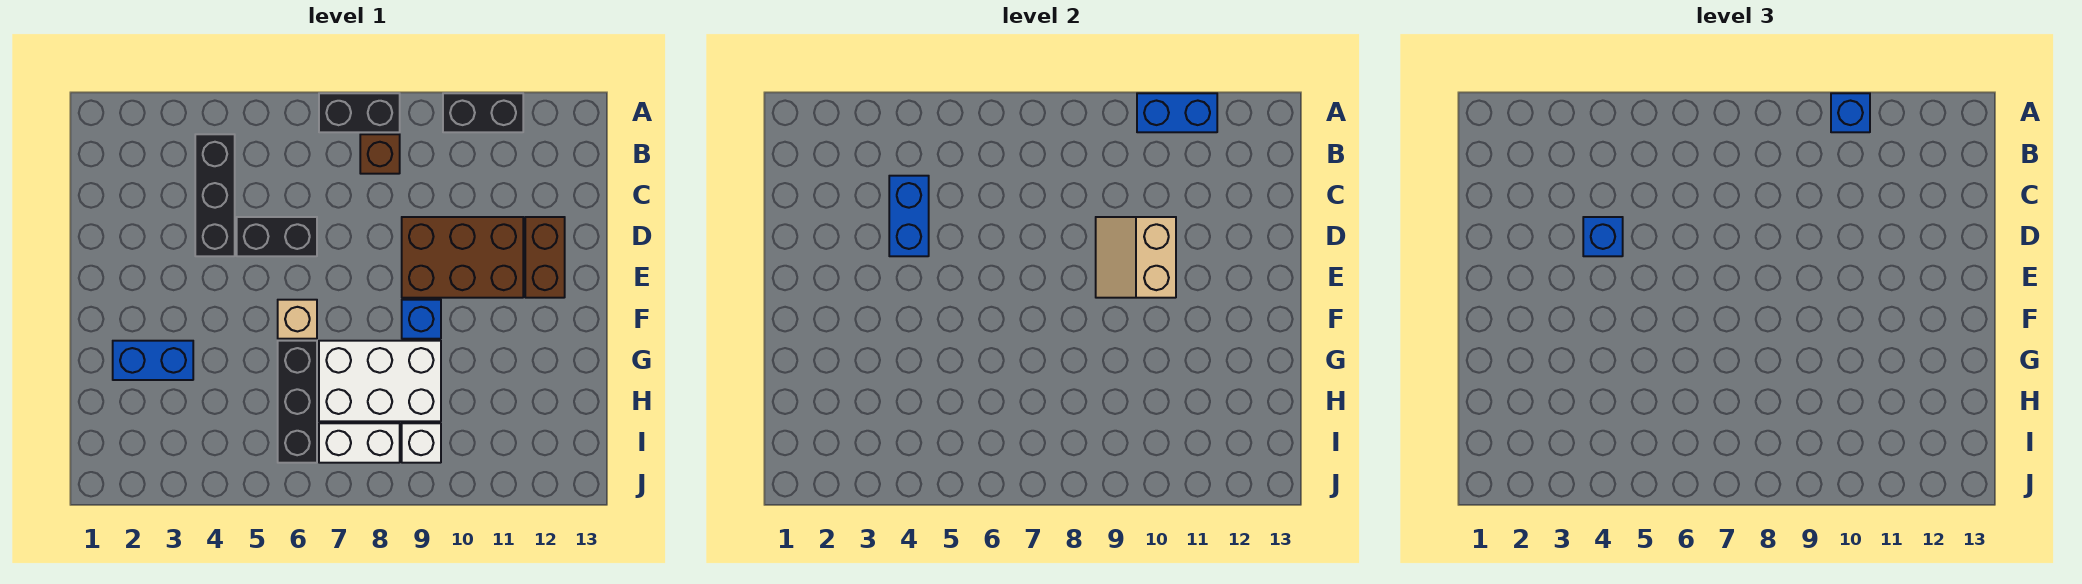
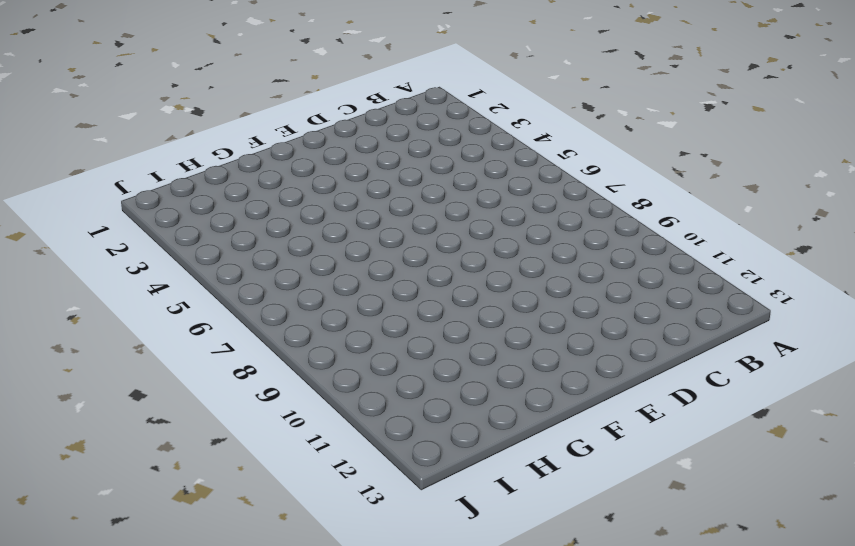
none -> black brick A7:A8 level 1
none -> black brick A10:A11 level 1
none -> black brick B4:D4 level 1

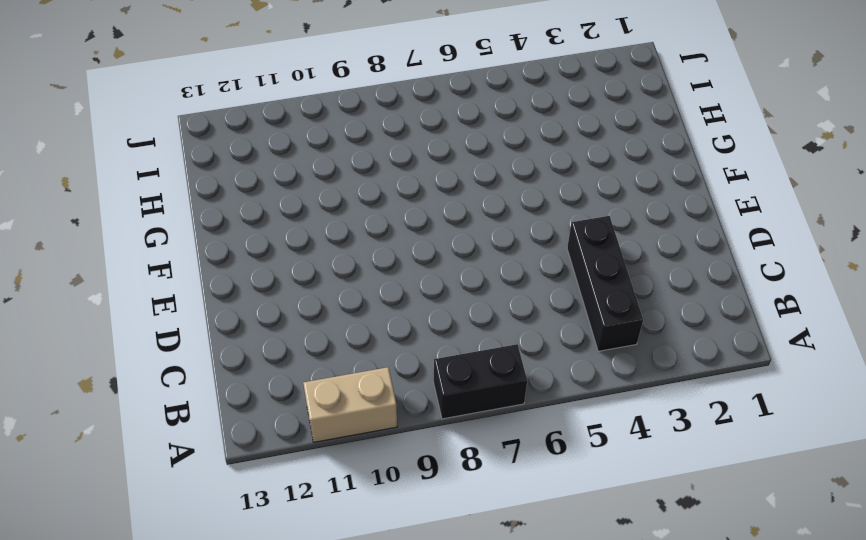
tan brick A10:A11 level 1 -> black brick A10:A11 level 1
none -> brown brick B8 level 1
none -> black brick D5:D6 level 1
none -> brown brick D9:E11 level 1

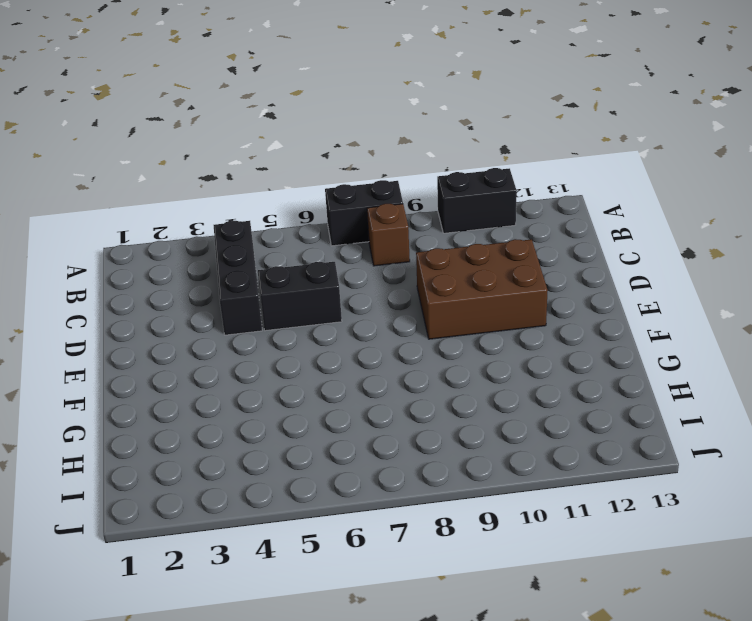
none -> brown brick D12:E12 level 1
none -> tan brick F6 level 1
none -> blue brick F9 level 1

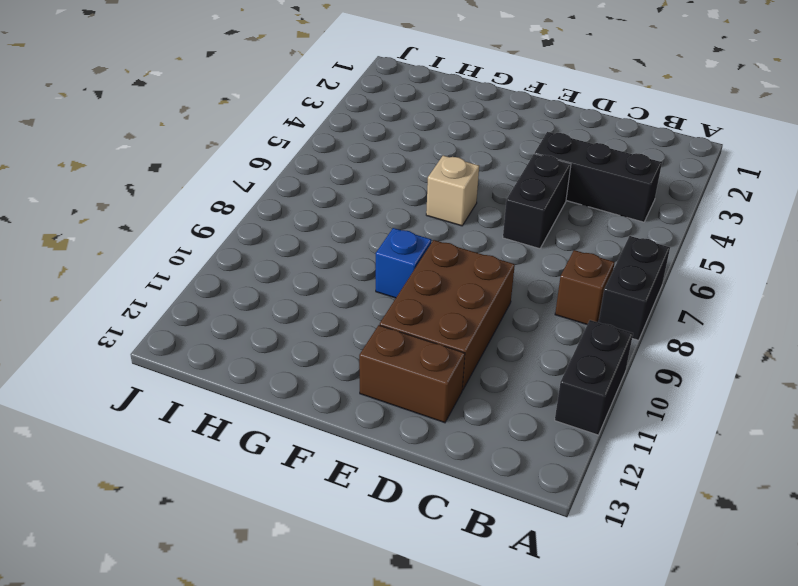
none -> blue brick G2:G3 level 1
none -> black brick G6:I6 level 1
none -> white brick G7:H9 level 1

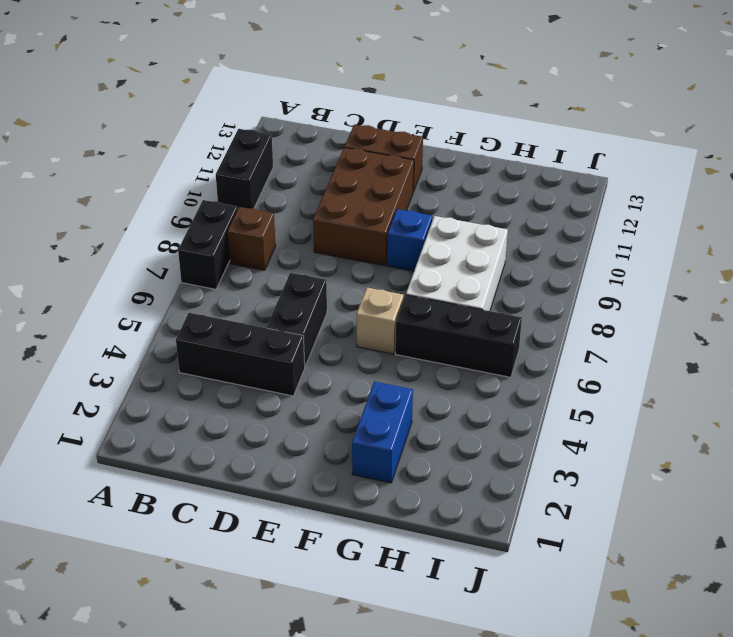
none -> white brick I7:I8 level 1
none -> white brick I9 level 1
none -> blue brick A10:A11 level 2

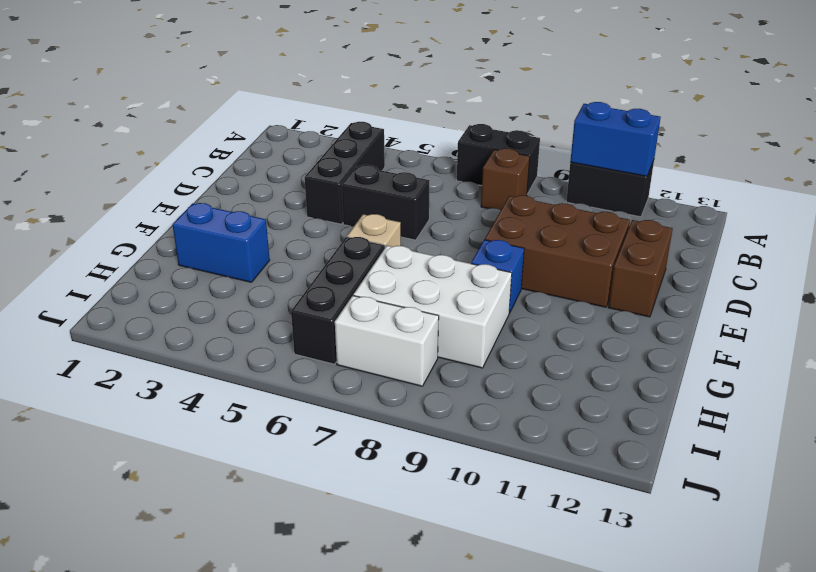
none -> white brick I9 level 1
none -> blue brick C4:D4 level 2
none -> tan slope D9:E10 level 2 top 10

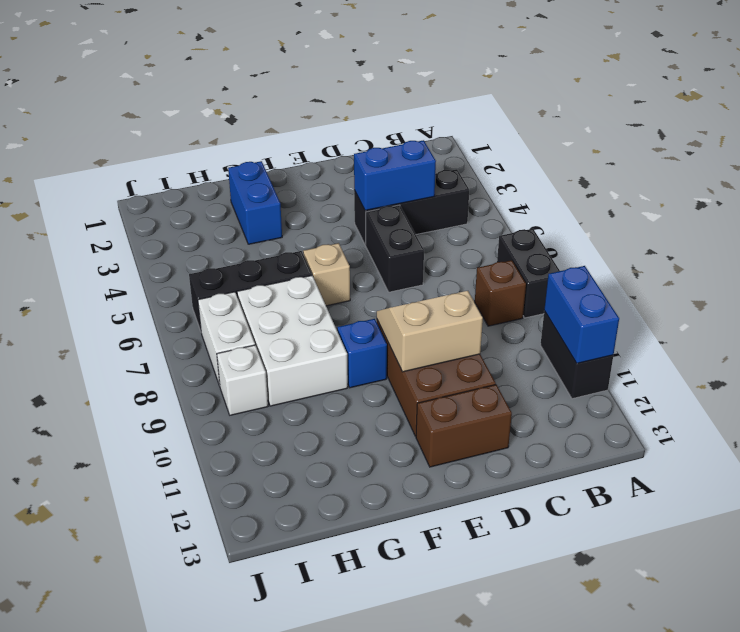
none -> blue brick A10 level 3
none -> blue brick D4 level 3

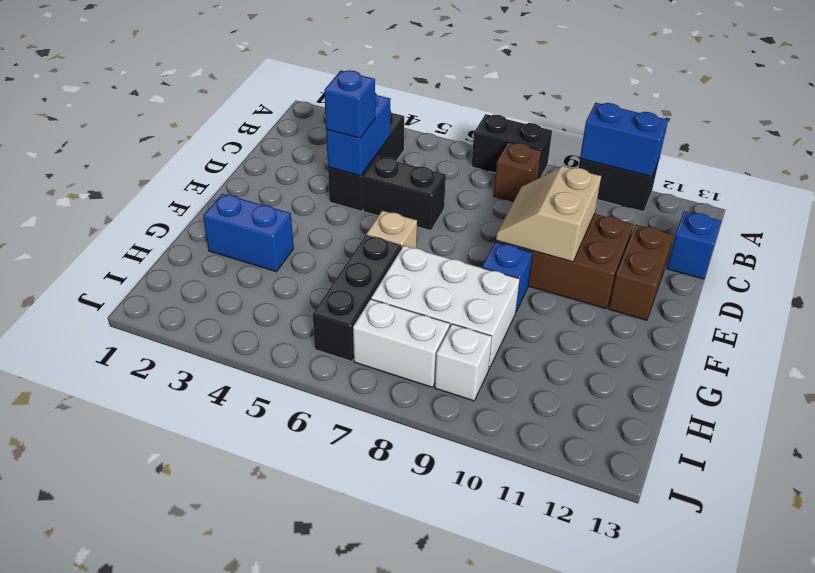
blue brick C13 level 1 -> blue brick A10 level 3

